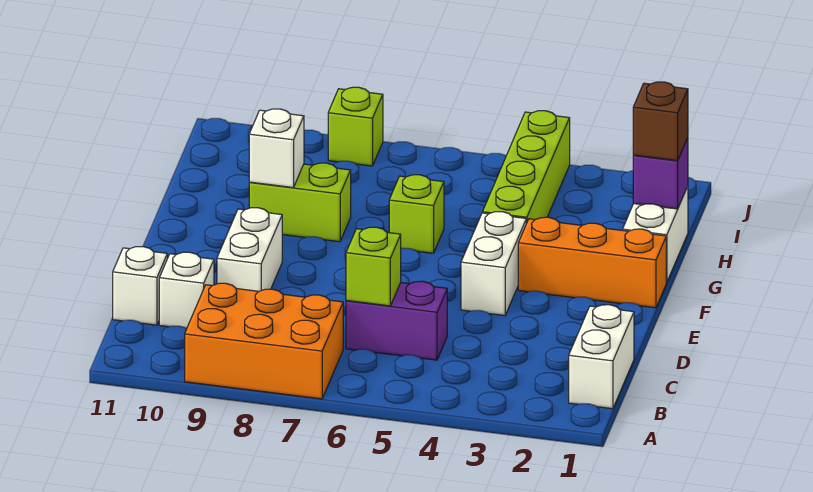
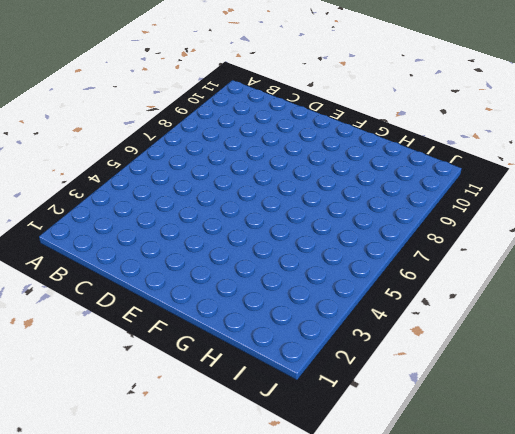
none -> orange brick A7:B9 level 1
none -> white brick B1:C1 level 1
none -> purple brick C5:C6 level 1

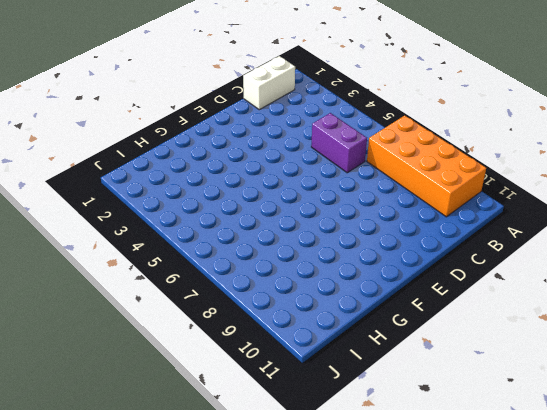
orange brick A7:B10 level 1 -> orange brick A7:B9 level 1
none -> white brick C10 level 1
none -> white brick C11 level 1
none -> white brick D9:E9 level 1

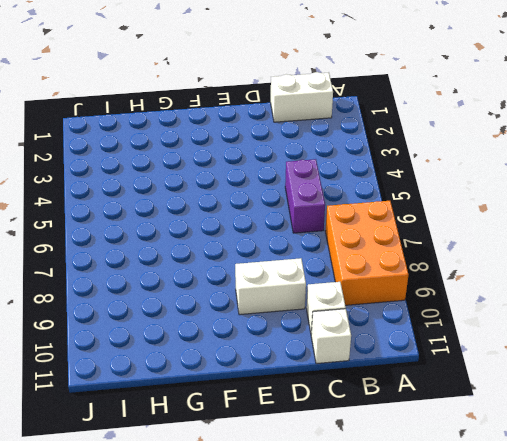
none -> white brick E4:F4 level 1
none -> orange brick F1:F3 level 1
none -> white brick G1:H1 level 1

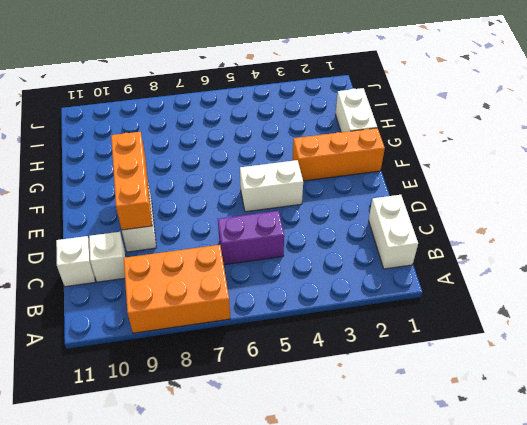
orange brick D9:F9 level 2 -> none
white brick E4:E5 level 1 -> white brick E4:F4 level 1
none -> lime brick G4:J4 level 1
none -> lime brick G6 level 1
none -> lime brick G8:G9 level 1

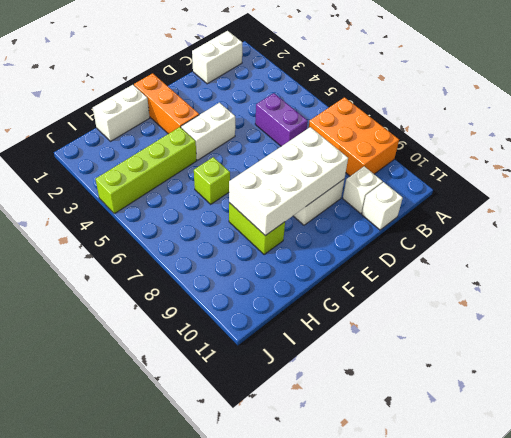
white brick D8:G9 level 2 -> white brick G9 level 2
none -> lime brick J8 level 1
none -> lime brick C6 level 2
none -> purple brick H1 level 2

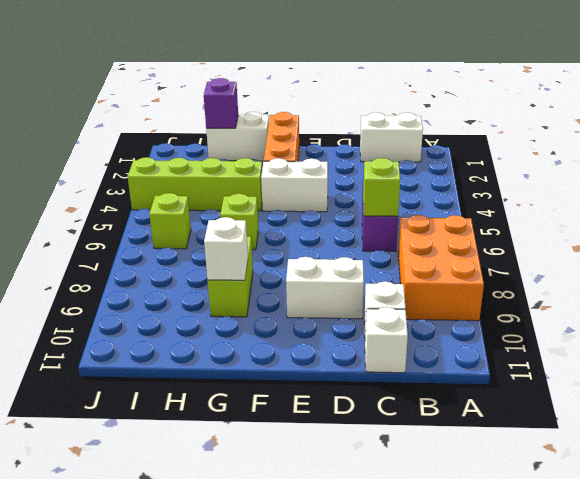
lime brick I6 level 1 -> lime brick J8 level 1
none -> brown brick H1 level 3

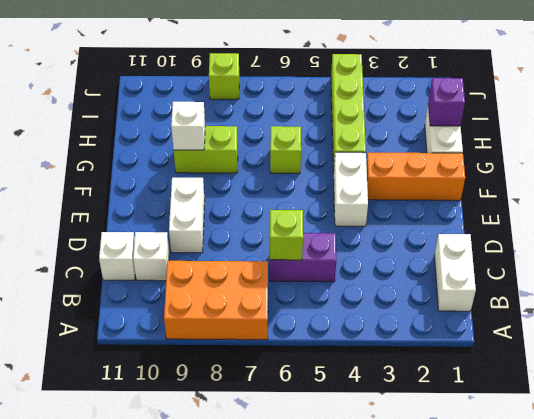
none -> brown brick H1 level 3

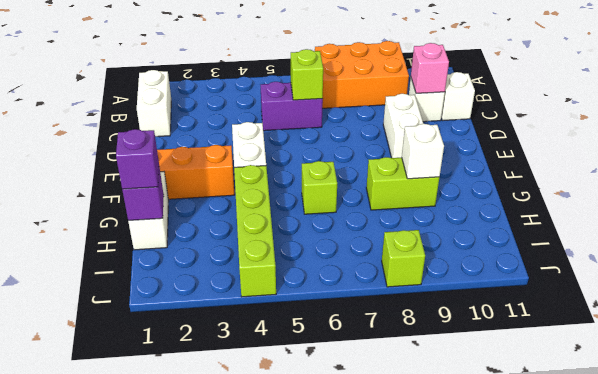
pink brick C10 level 2 -> none
purple brick H1 level 3 -> brown brick H1 level 3

